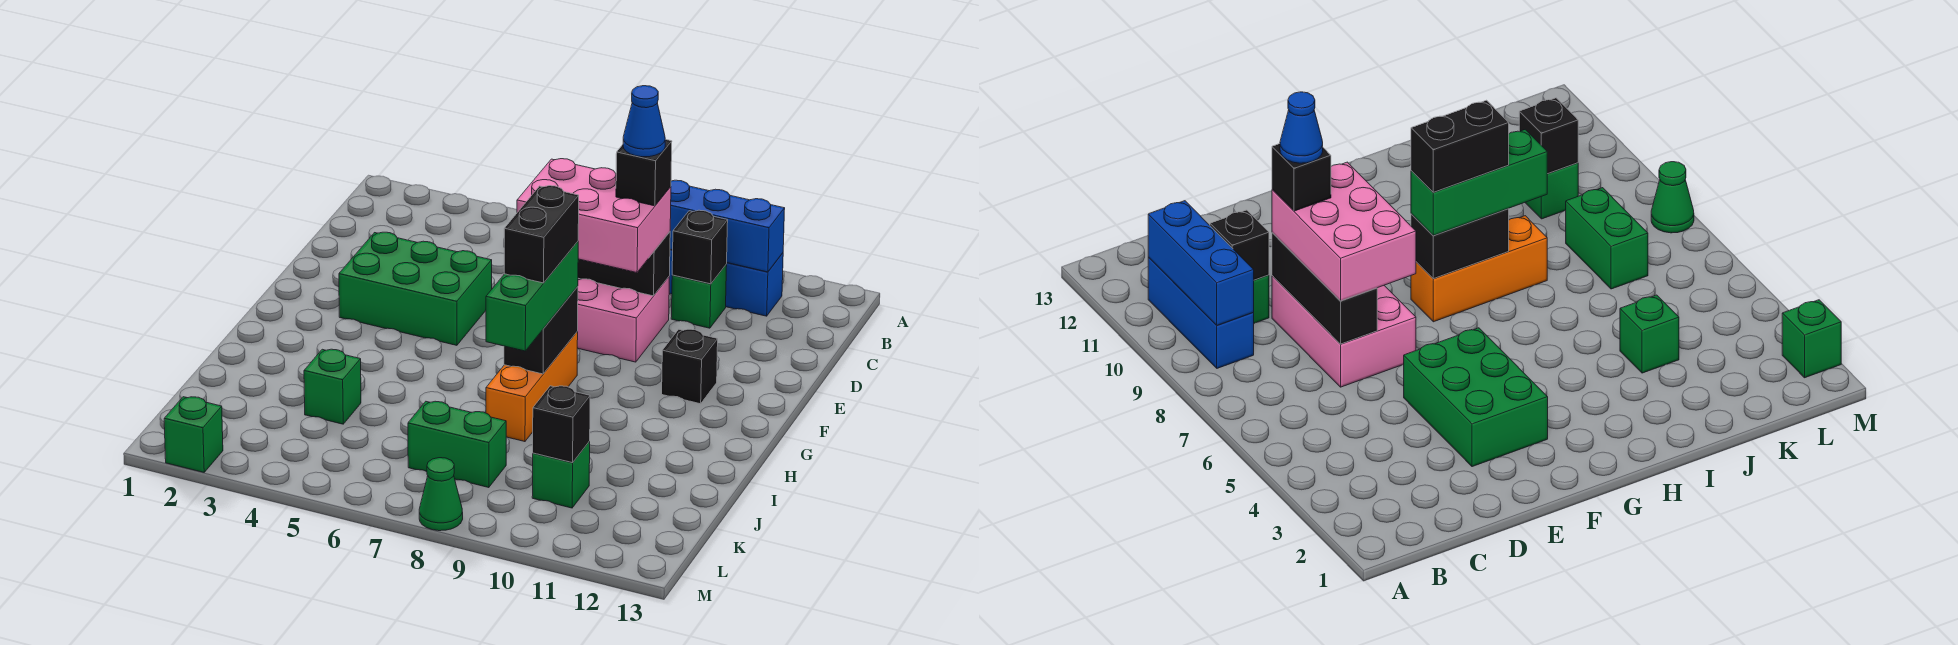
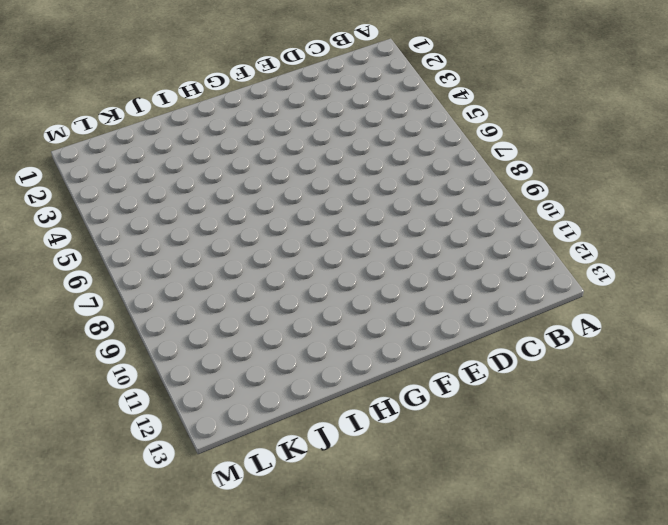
none -> blue brick B9:B11 level 1
none -> green brick C10 level 1
none -> pink brick D7:E9 level 1

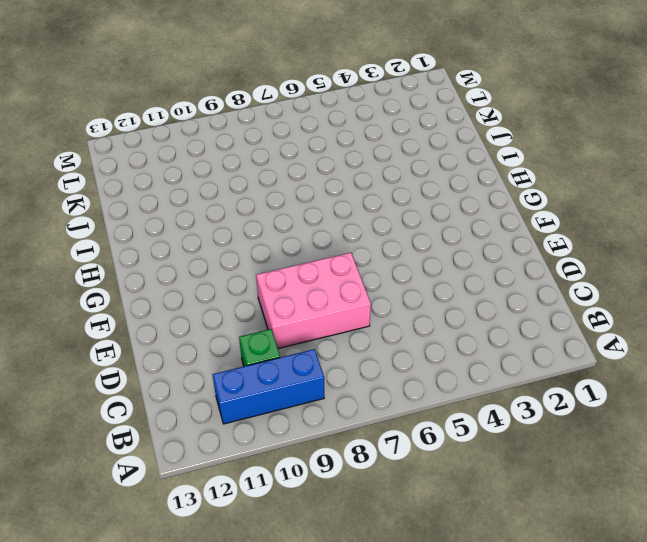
none -> green brick E3:F5 level 1
none -> black brick F11 level 1
none -> orange brick G8:I8 level 1

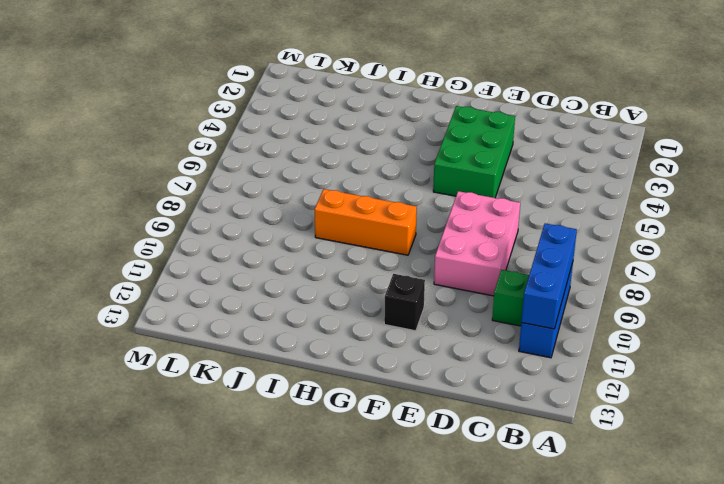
none -> green brick J4 level 1
none -> green brick K7:K8 level 1
none -> green brick K10 level 1

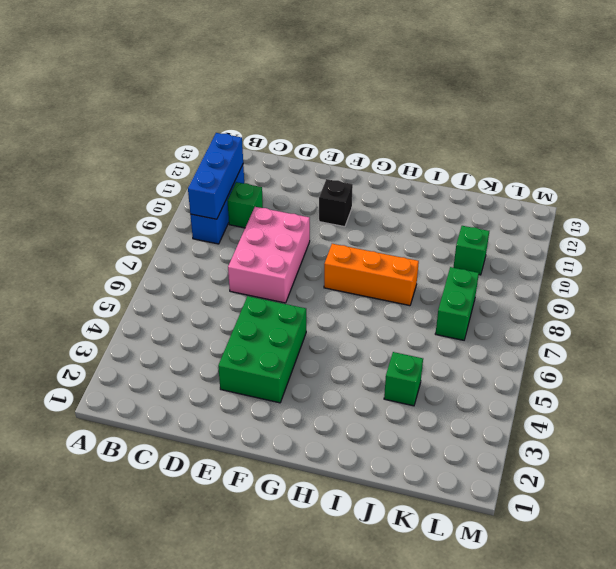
none -> green brick M2 level 1
none -> green cone M8 level 1
none -> black brick C10 level 2

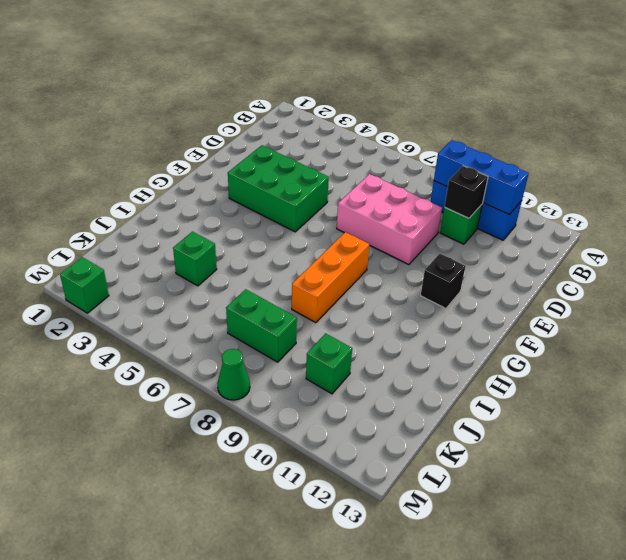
none -> black brick D7:D9 level 2
none -> black brick G8:H8 level 2
none -> black brick K10 level 2

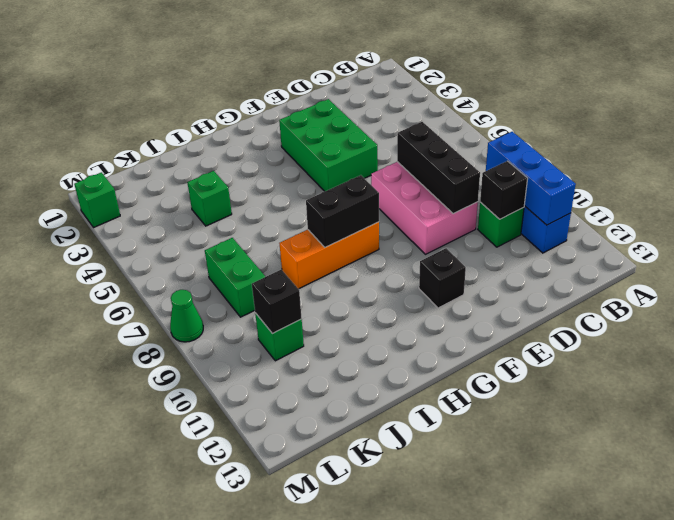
none -> pink brick D7:E9 level 3
none -> green brick G8:I8 level 3
none -> black brick D9 level 4

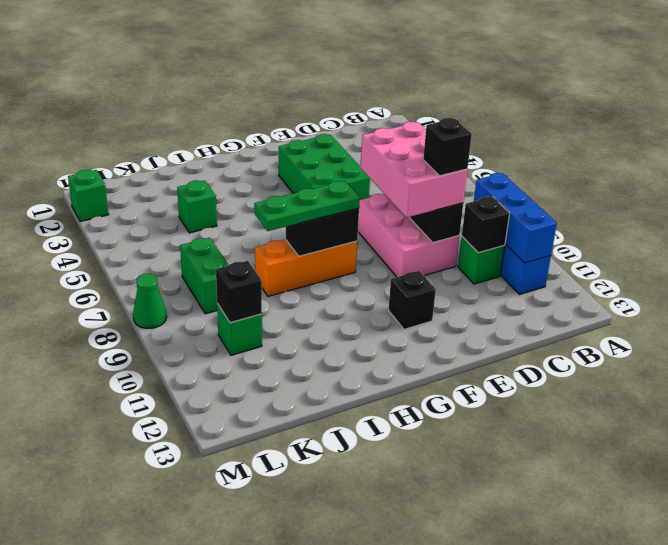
green plate G8:I8 level 3 -> green brick G8:I8 level 3
none -> black brick G8:H8 level 4
none -> blue cone D9 level 5

